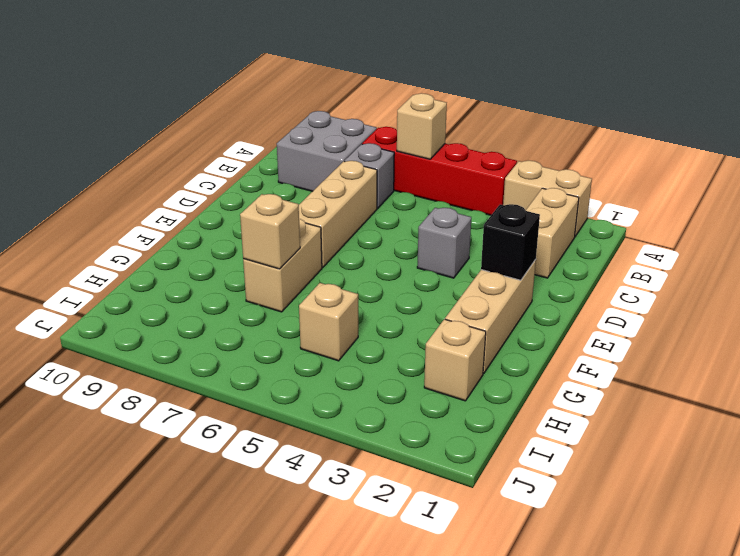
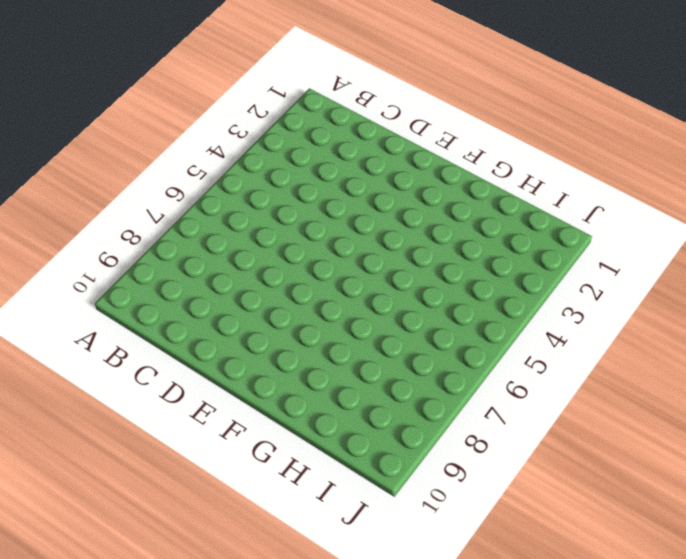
none -> tan brick A2:A3 level 1
none -> red brick A4:A7 level 1
none -> grey brick A8:B9 level 1

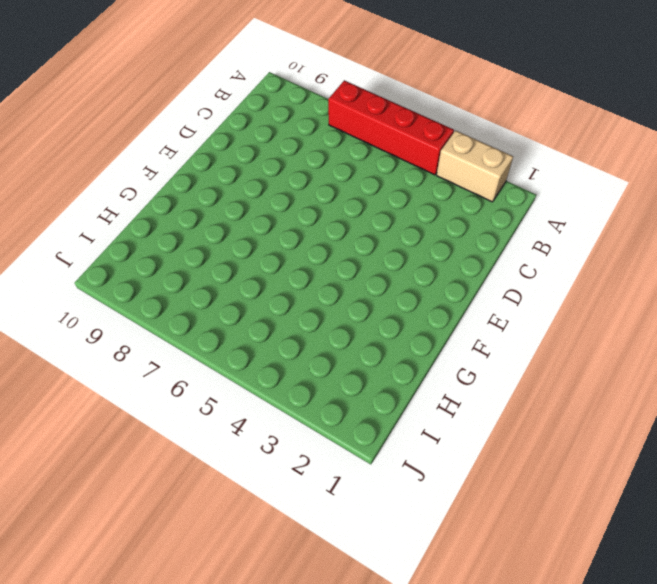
none -> grey brick A8:B9 level 1
none -> tan brick B2:C2 level 1
none -> grey brick B7 level 1

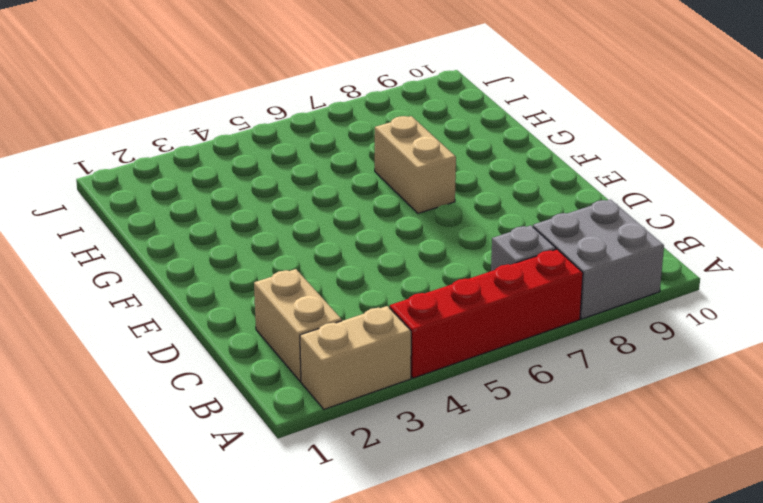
none -> tan brick C7:E7 level 1
none -> grey brick D4 level 1
none -> tan brick E2:G2 level 1

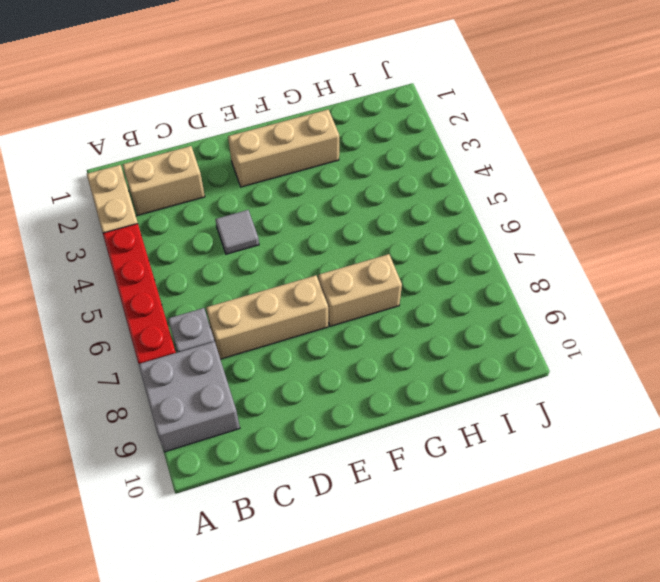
grey tile D4 level 1 -> grey brick D4 level 1
none -> tan brick H2 level 1
none -> tan brick H5 level 1
none -> tan brick A6 level 2

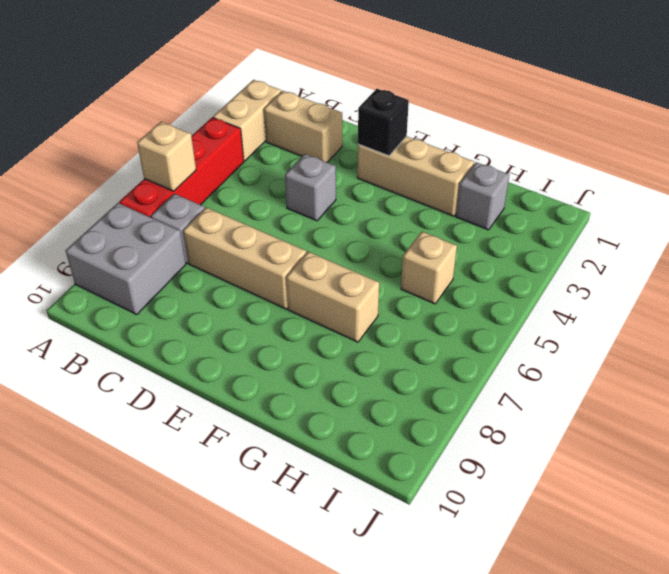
grey brick H2 level 1 -> tan brick H2 level 1
none -> tan brick G7 level 2

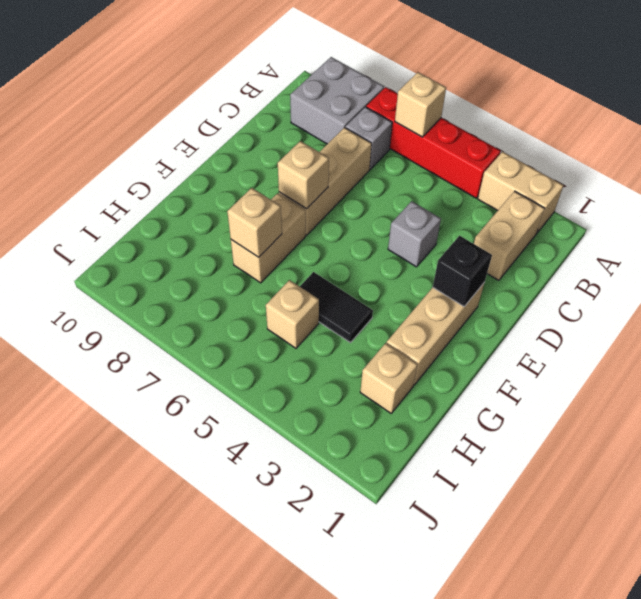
tan brick E7 level 2 -> none
black tile G4:G5 level 1 -> none

